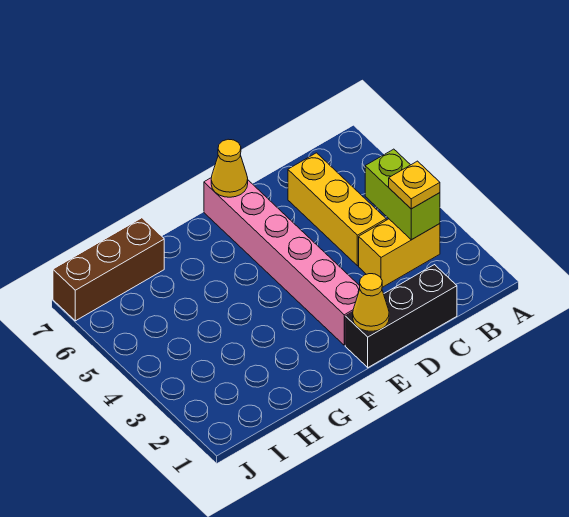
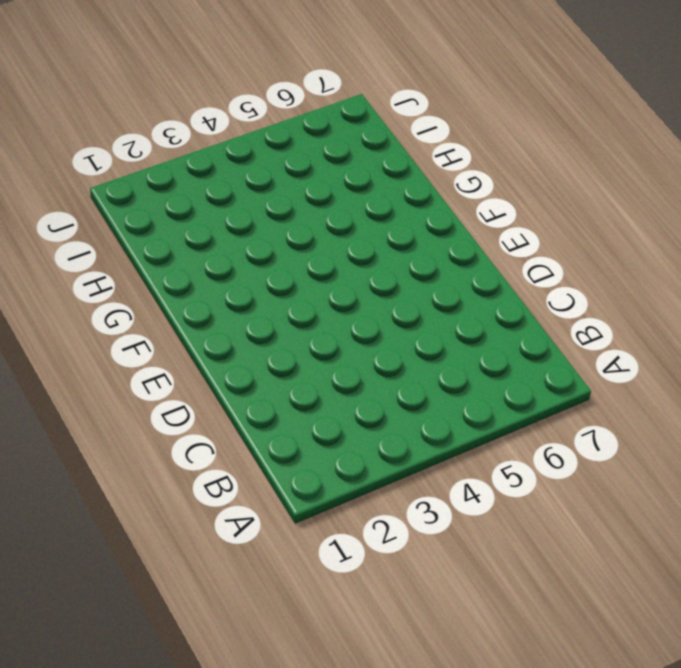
none -> yellow brick B3:C3 level 1
none -> black brick C1:E1 level 1

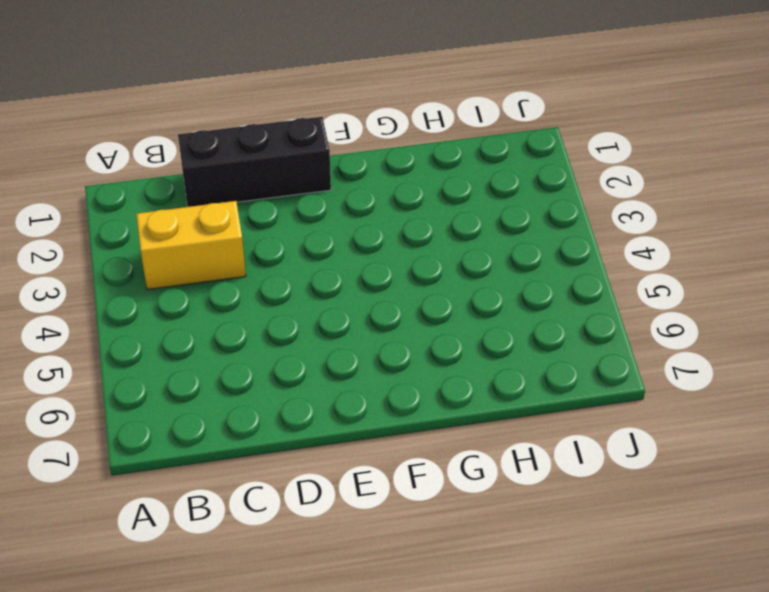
none -> yellow brick C4:C6 level 1
none -> pink brick E2:E7 level 1

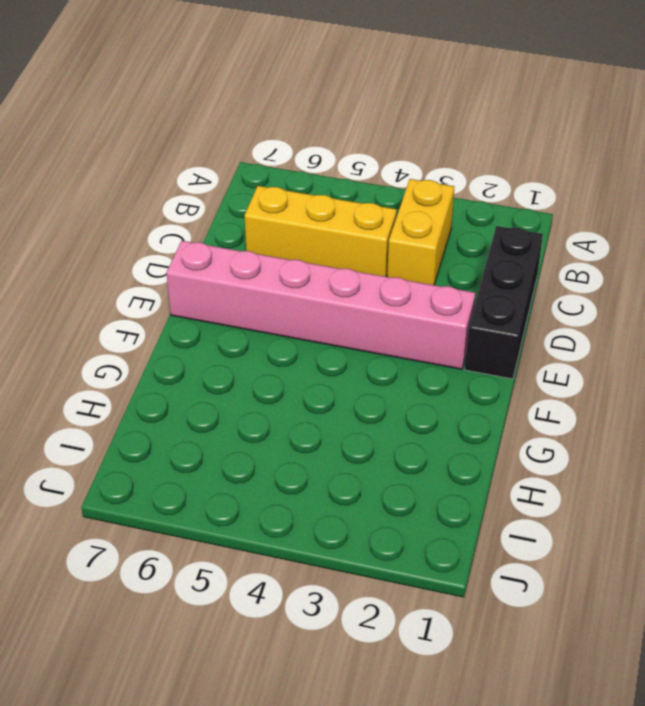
none -> brown brick H7:J7 level 1
none -> lime brick B3:B4 level 2

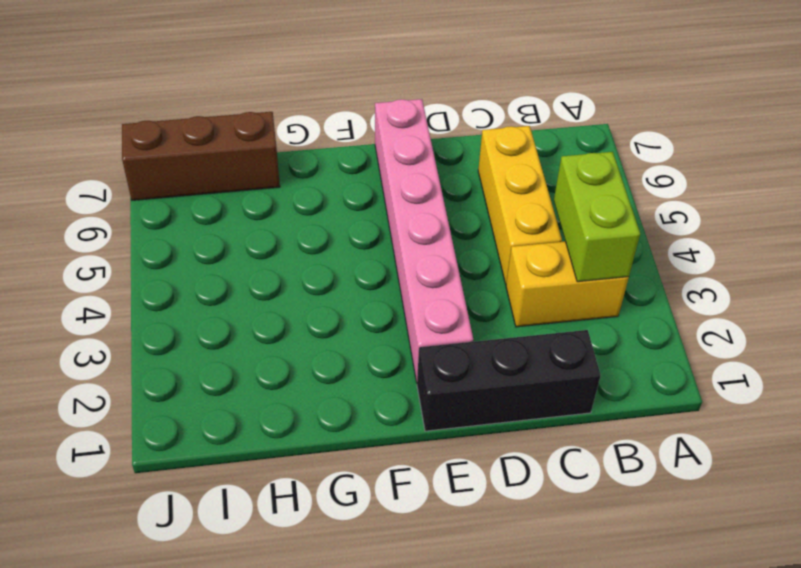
none -> yellow cone E1 level 2
none -> yellow cone E7 level 2

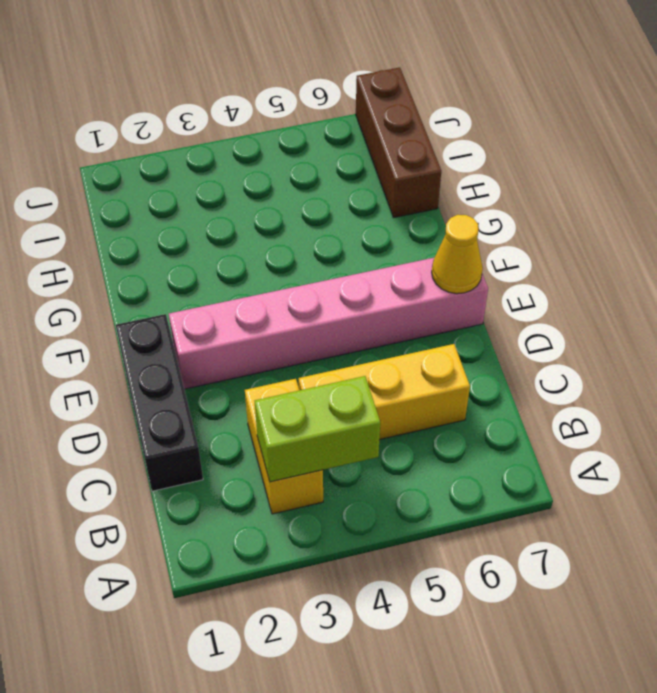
none -> yellow cone E1 level 2
none -> yellow plate B3 level 3

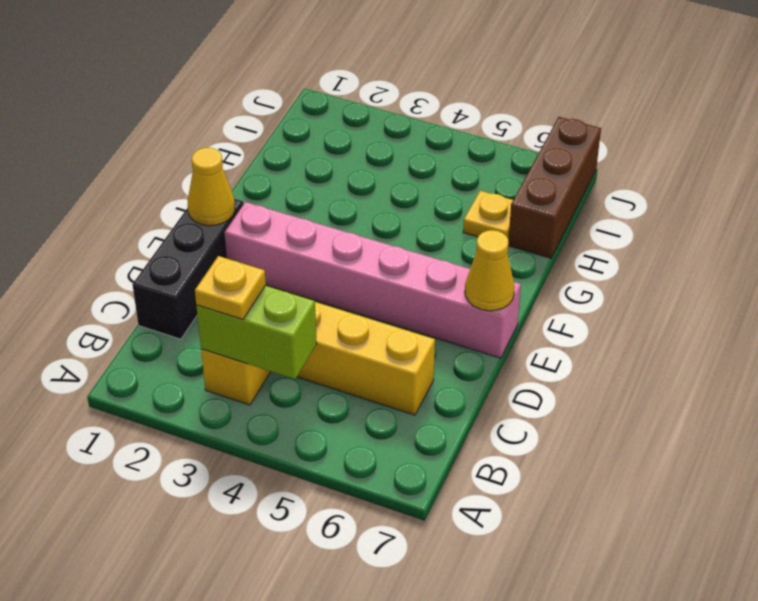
yellow plate H6 level 1 -> none

